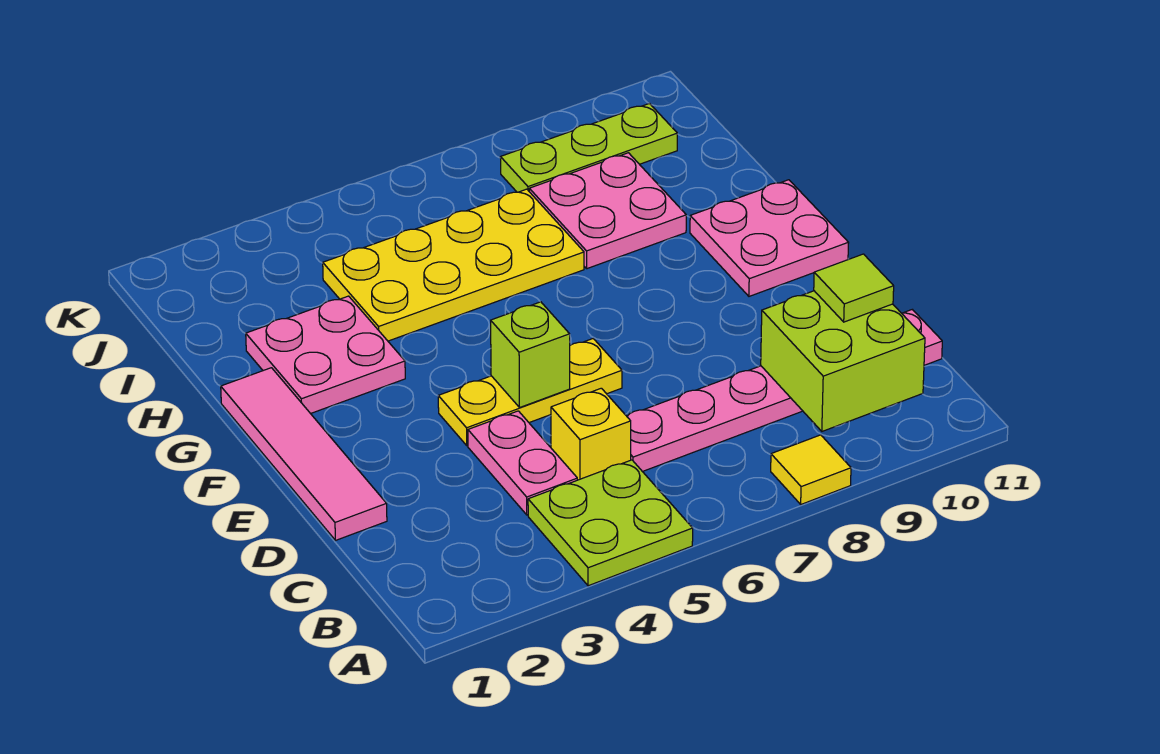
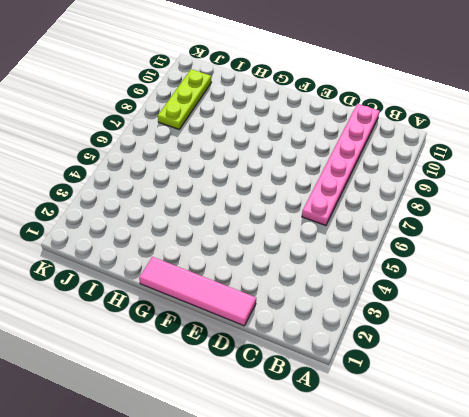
none -> lime plate A4:B5 level 1
none -> yellow tile A8 level 1
none -> pink plate C4:D4 level 1

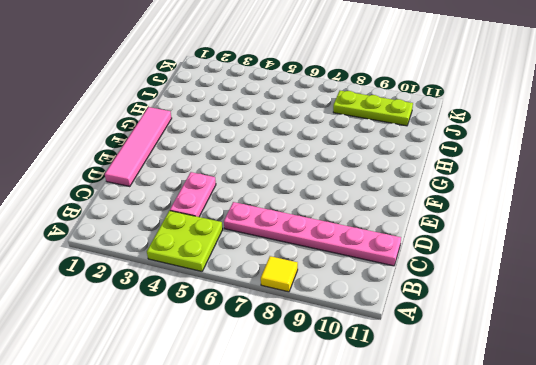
none -> yellow brick C5 level 1
none -> yellow plate E4:E6 level 1
none -> pink plate F10:G11 level 1

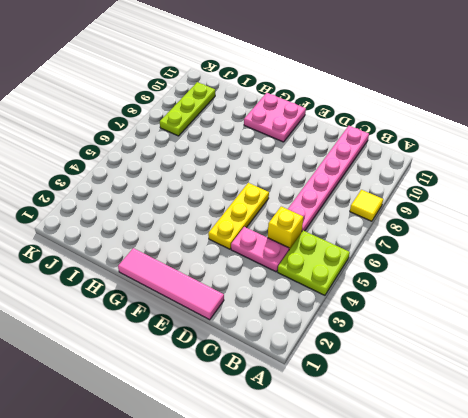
none -> pink plate G2:H3 level 1
none -> yellow plate H4:I7 level 1
none -> pink plate H8:I9 level 1

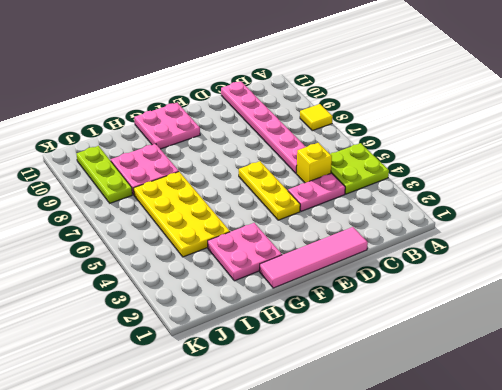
none -> lime brick B9:C10 level 2
none -> lime brick E5 level 2
none -> lime tile C10 level 3

